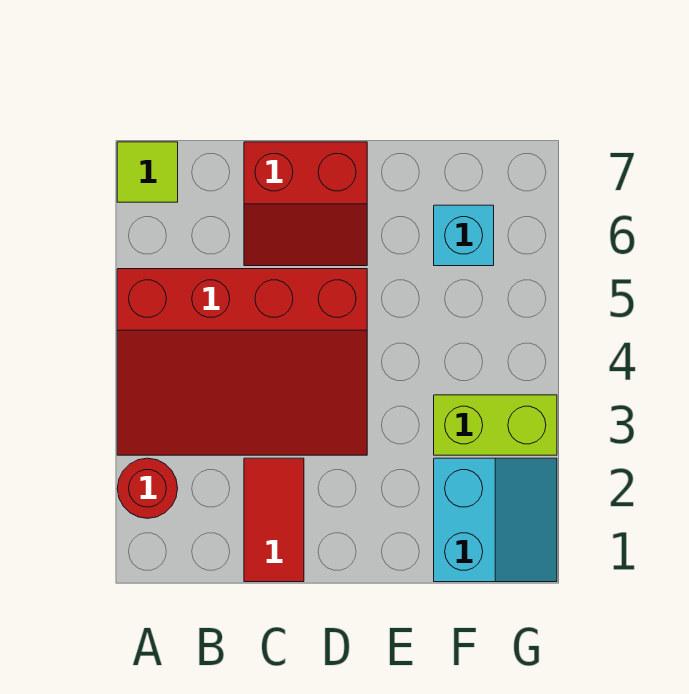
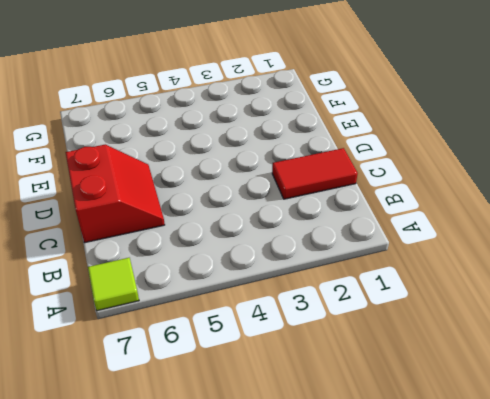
none -> red round brick A2 level 1
none -> red slope A3:D5 level 1 top 5

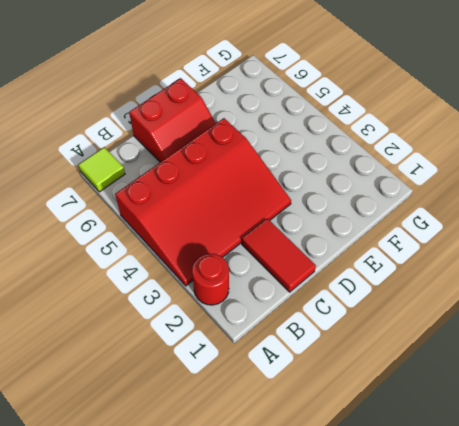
none -> cyan slope F1:G2 level 1 top F
none -> lime brick F3:G3 level 1

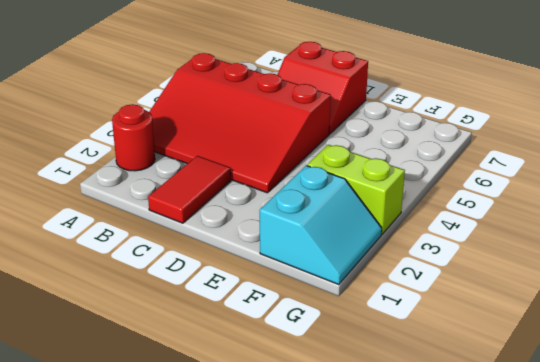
none -> lime tile A7 level 1
none -> cyan brick F6 level 1

